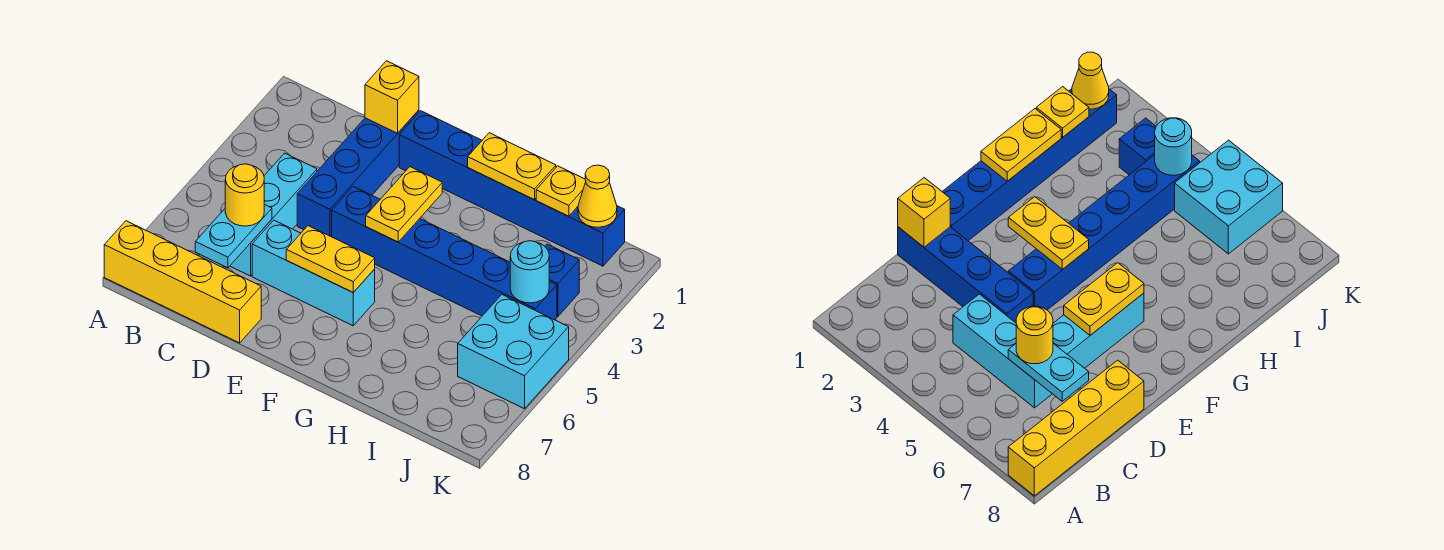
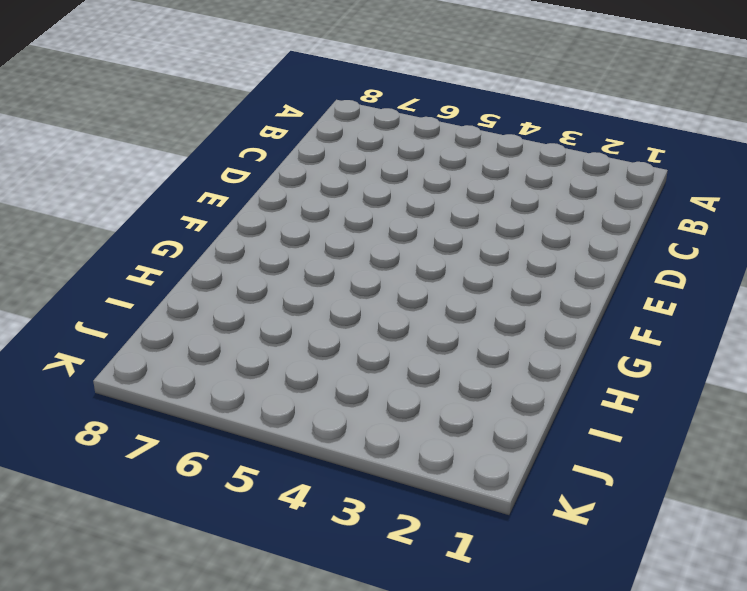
none -> yellow brick A8:D8 level 1
none -> cyan brick C4:C6 level 1
none -> blue brick D1:D4 level 1

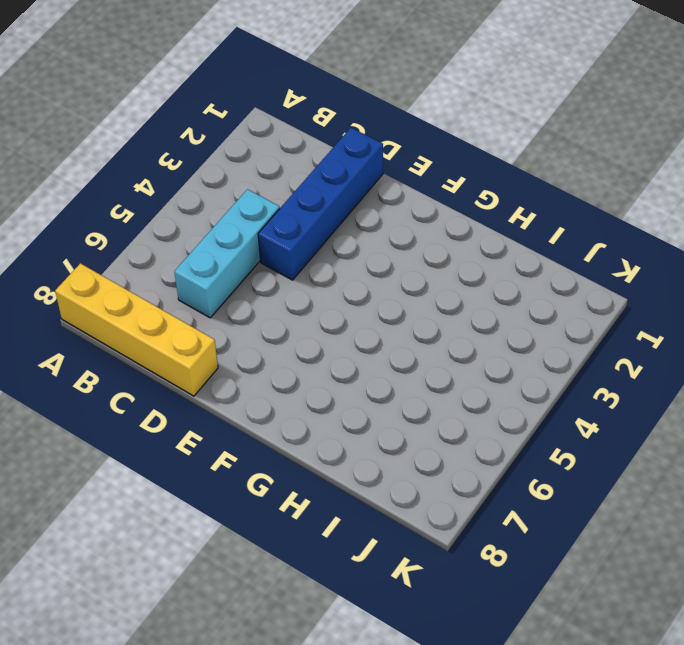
none -> cyan brick D6:F6 level 1
none -> blue brick E1:J1 level 1
none -> blue brick E4:J4 level 1

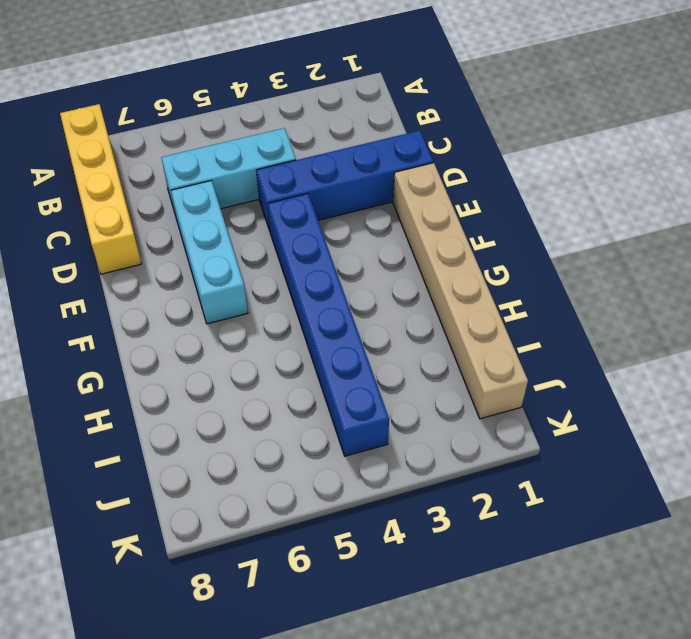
tan brick E1:J1 level 1 -> blue brick E1:J1 level 1
none -> blue brick J3 level 1
none -> cyan brick J5:K6 level 1
none -> cyan plate C6:C7 level 2

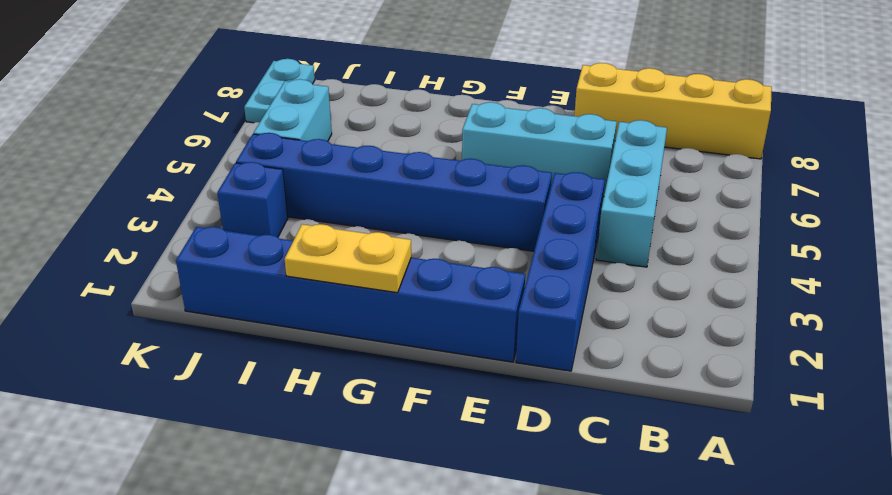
cyan brick J5:J6 level 1 -> cyan brick J5:K6 level 1
cyan plate K7:K8 level 1 -> cyan plate C6:C7 level 2
none -> yellow brick D1 level 2
none -> yellow plate E6:F6 level 2
none -> yellow plate F3:F4 level 2

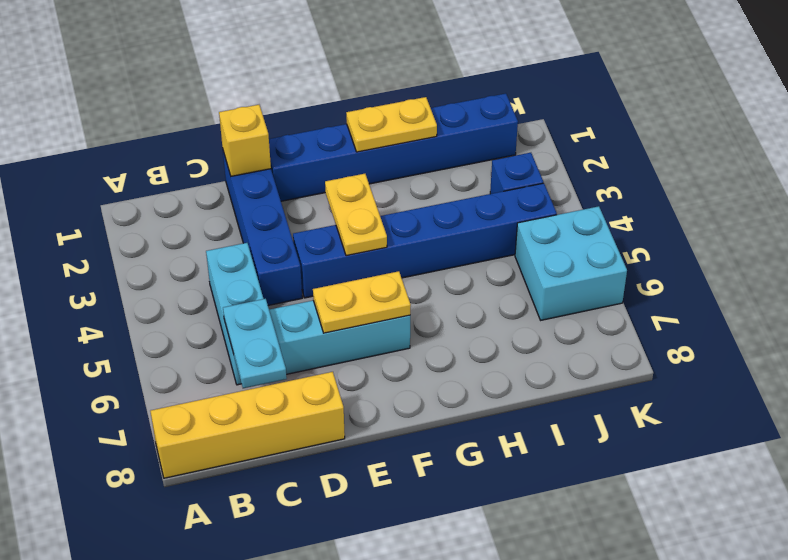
none -> yellow plate I1 level 2
none -> yellow cone J1 level 2
none -> cyan round brick J4 level 2

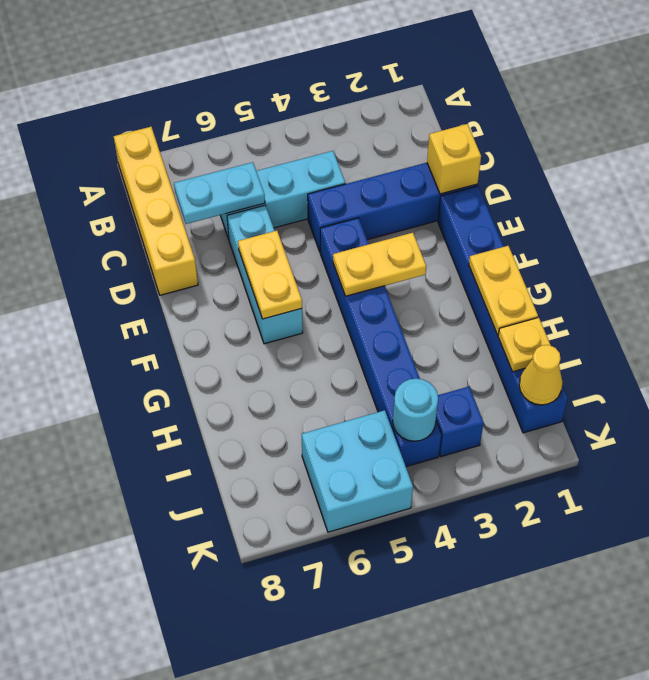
none -> yellow round brick C6 level 3

